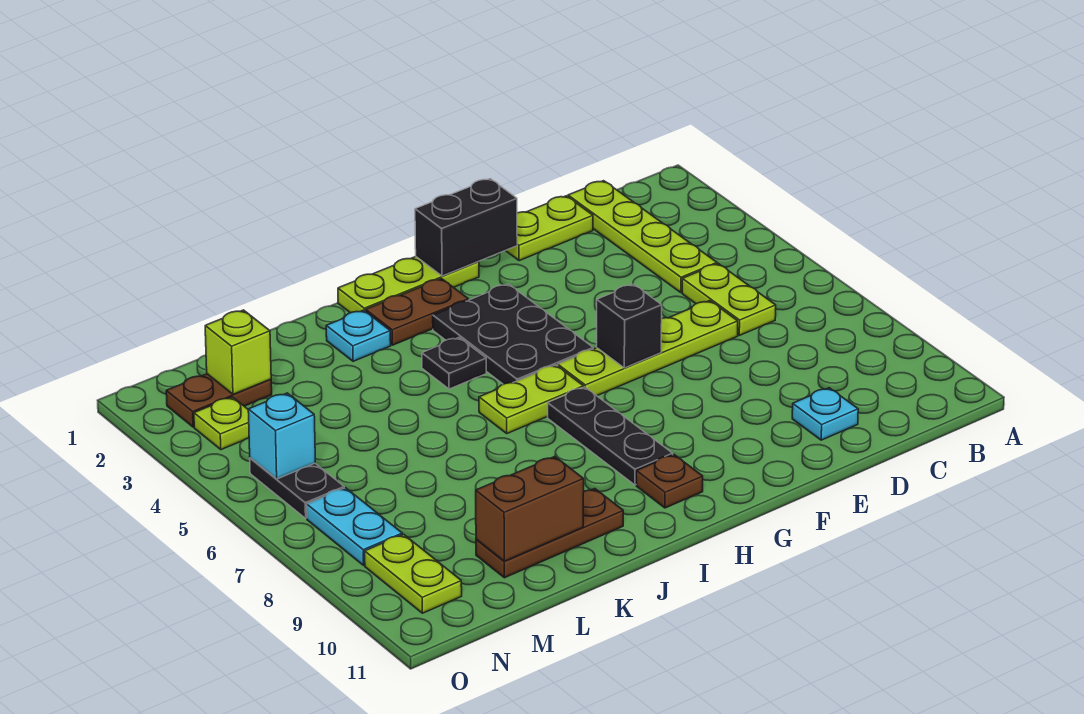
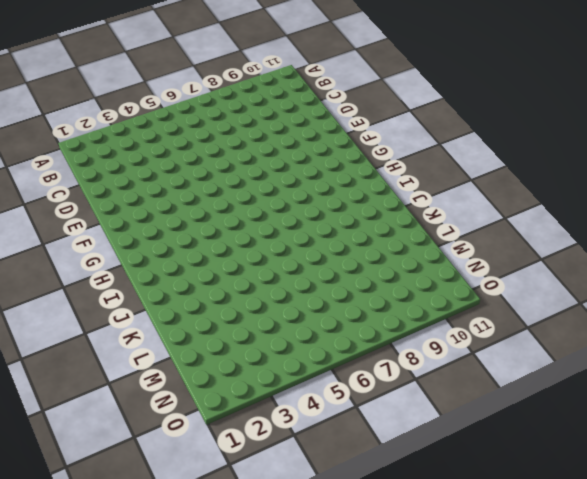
none -> lime plate C1:C4 level 1
none -> lime plate C5:C6 level 1
none -> lime plate D1:E1 level 1

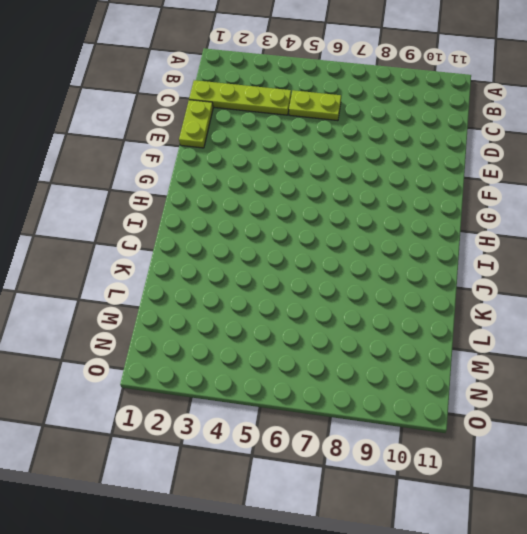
none -> lime plate D6:G6 level 1
none -> cyan plate D10 level 1
none -> lime plate G1:I1 level 1

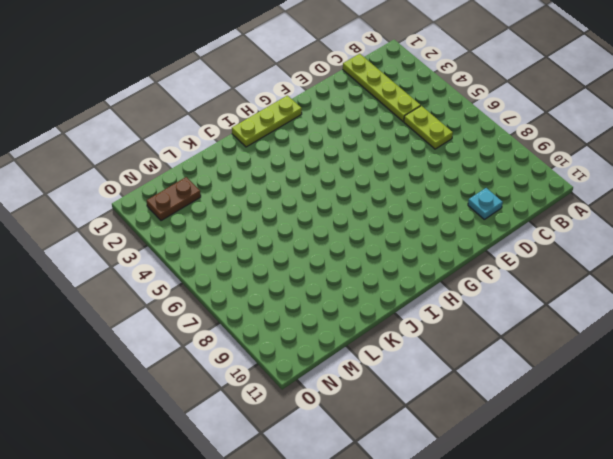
none -> lime plate D1:E1 level 1
none -> lime plate D6:G6 level 1
none -> black plate G3:H5 level 1

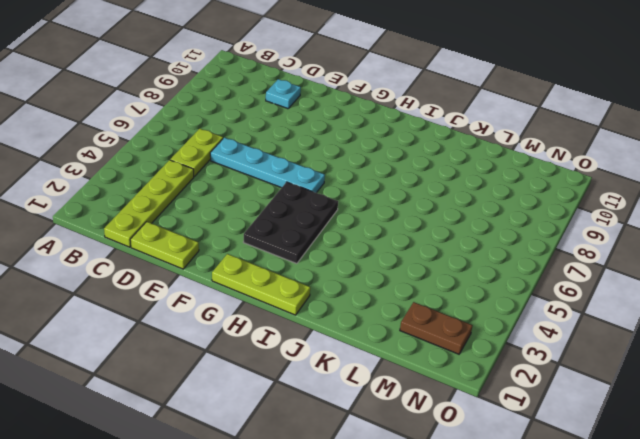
cyan plate D6:G6 level 1 -> lime plate D6:G6 level 1
none -> brown plate H2:I2 level 1
none -> lime plate H6:I6 level 1
none -> black plate H7:H9 level 1

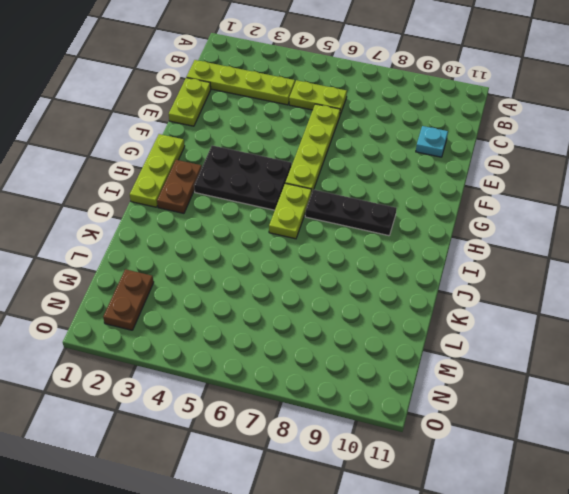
none -> brown plate H10 level 1
none -> black plate I4 level 1
none -> cyan plate J2 level 1

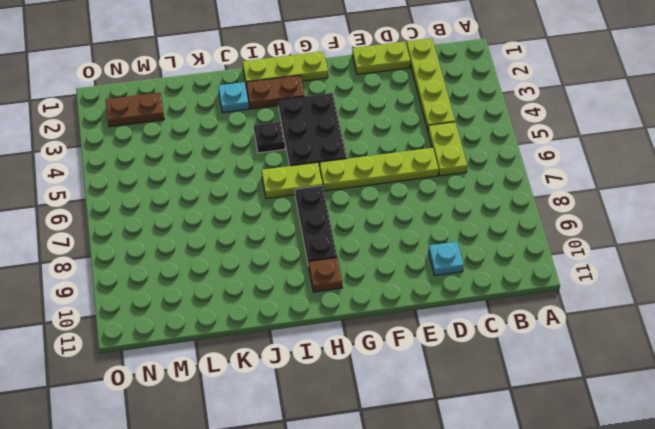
none -> brown plate J10:L10 level 1
none -> lime plate N3 level 1
none -> black plate N5:N6 level 1

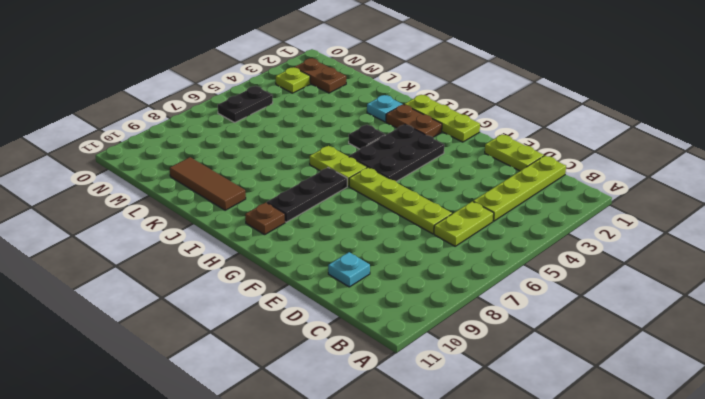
brown tile J10:L10 level 1 -> brown plate J10:L10 level 1
none -> cyan plate N7:N8 level 1
none -> lime plate N9:N10 level 1
none -> black brick F1:G1 level 2

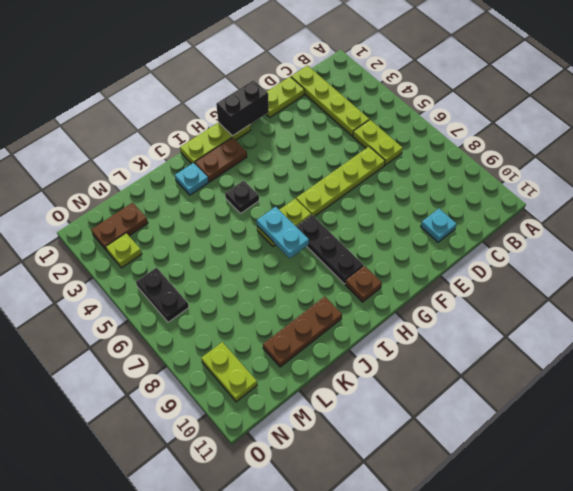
cyan plate I6:I7 level 2 -> cyan plate N7:N8 level 1
none -> black plate G3:H5 level 1
none -> black brick F6 level 2
none -> brown brick K10:L10 level 2

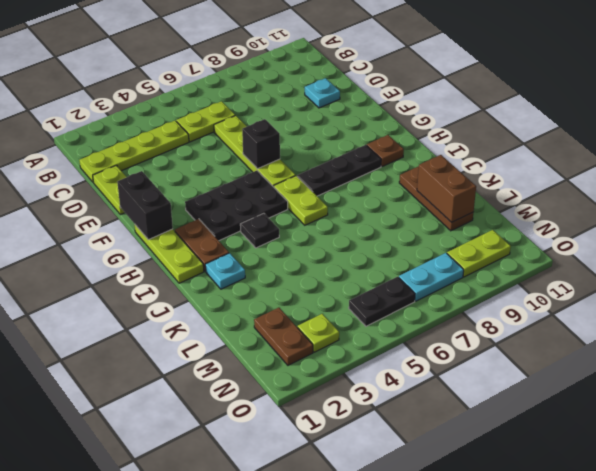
none -> lime brick M2 level 2
none -> cyan brick N5 level 2

